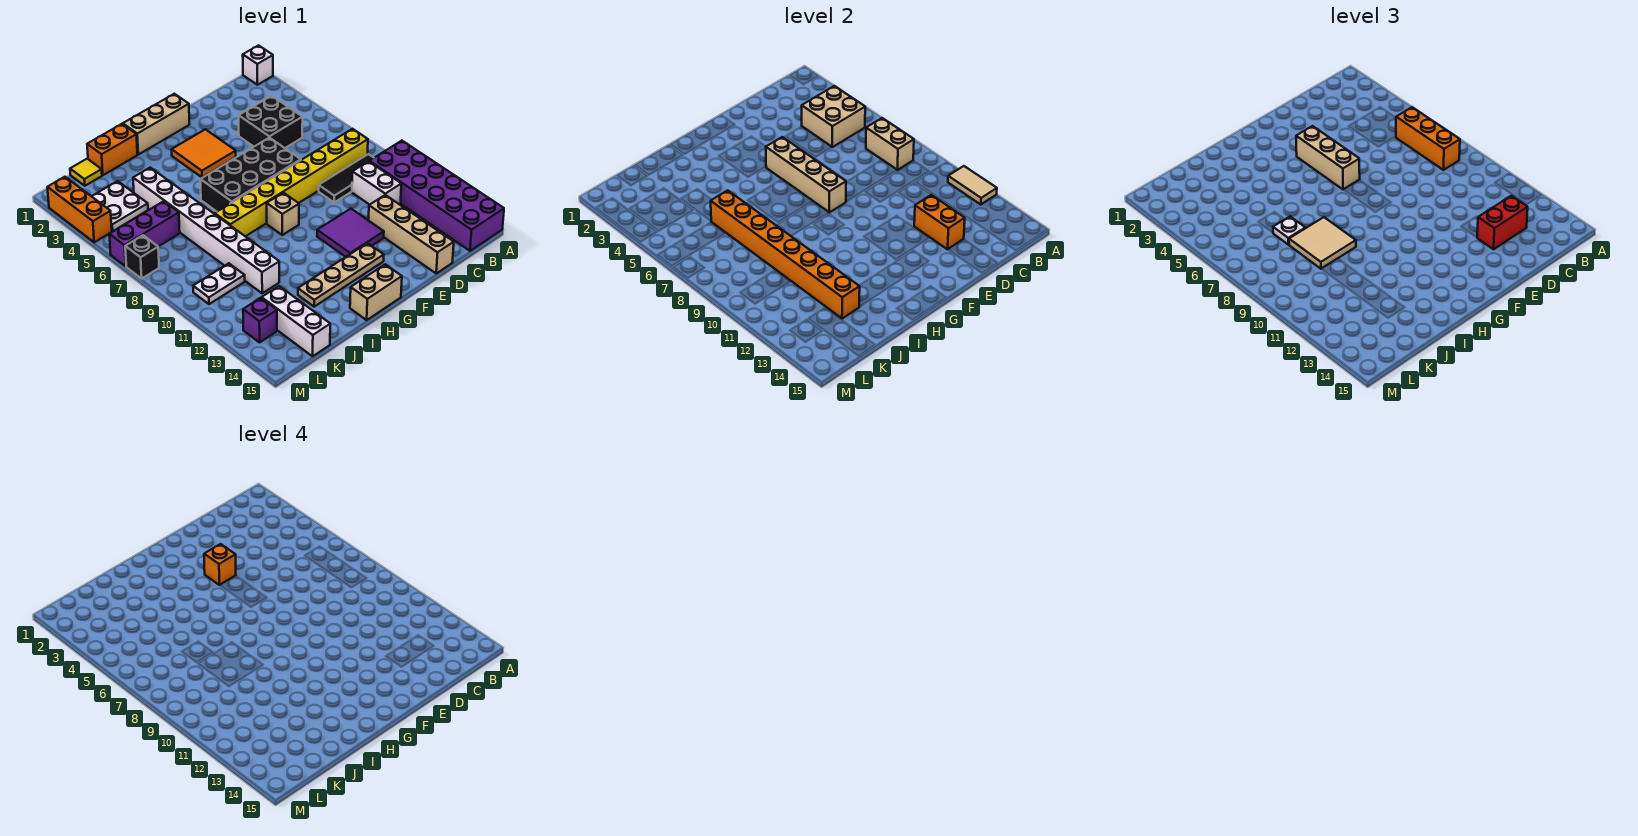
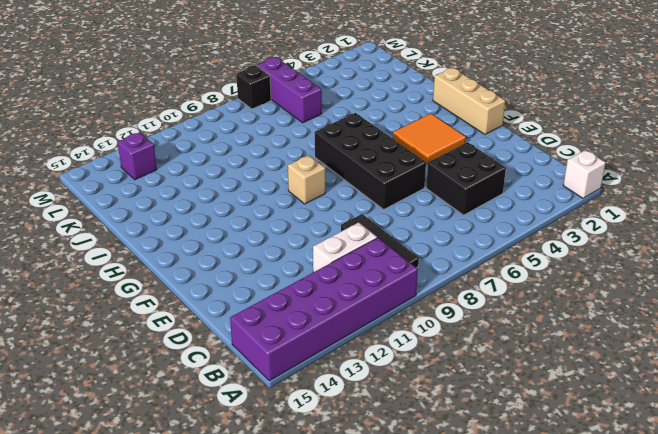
none -> yellow brick B8:I8 level 1
none -> tan brick D12:D15 level 1
none -> purple tile E11:F12 level 1
none -> tan plate F13:I13 level 1

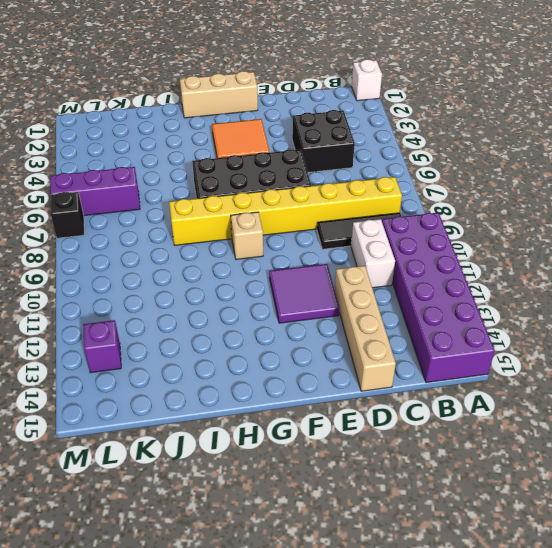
none -> tan plate F13:I13 level 1
none -> tan brick G15:H15 level 1
none -> orange brick I1:J1 level 1
none -> white brick J4:J11 level 1

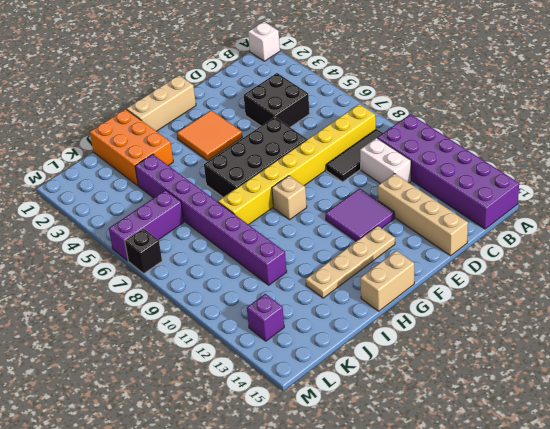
orange brick I1:J3 level 1 -> orange brick I1:J1 level 1
purple brick J4:J11 level 1 -> white brick J4:J11 level 1
none -> yellow tile K1 level 1
none -> white plate K3:L4 level 1
none -> white plate K10:L10 level 1
none -> white brick K13:K15 level 1

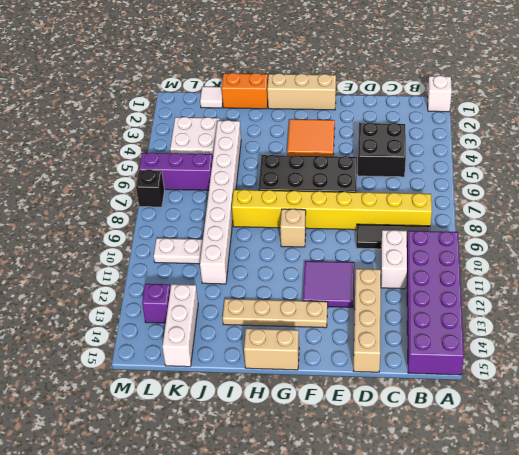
white tile K1 level 1 -> yellow tile K1 level 1
none -> orange brick M2:M4 level 1
none -> tan tile A11:A12 level 2
none -> tan brick B4:C5 level 2
none -> tan brick B7:B8 level 2

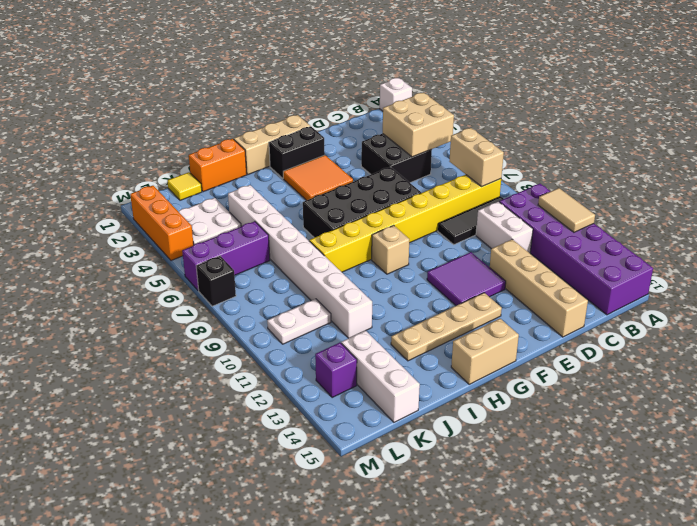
black brick F2:G2 level 1 -> none
none -> orange brick D12:D13 level 2
none -> tan brick F5:F8 level 2
none -> orange brick J6:J13 level 2
none -> orange brick B6:B8 level 3

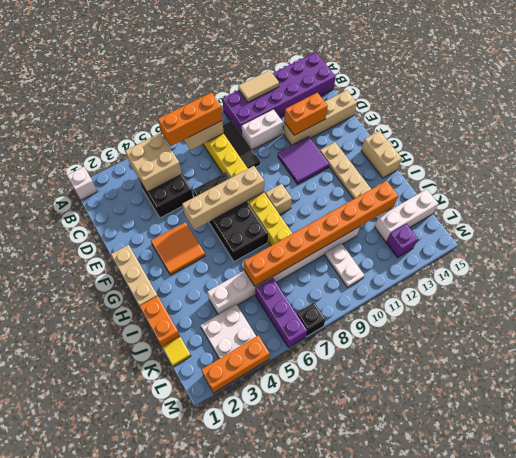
none -> red brick C13:D13 level 3
none -> tan brick F4:F6 level 3
none -> tan tile I8:J9 level 3
none -> white plate J7 level 3

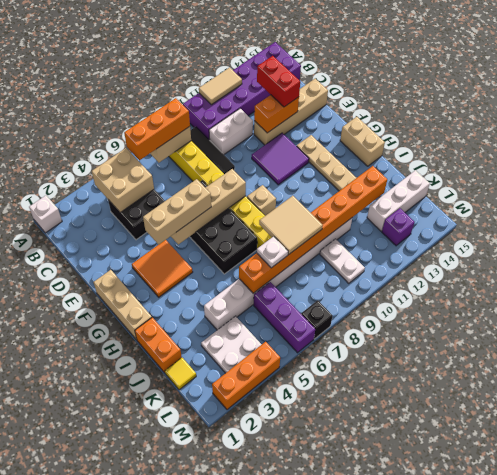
none -> orange brick F4 level 4

